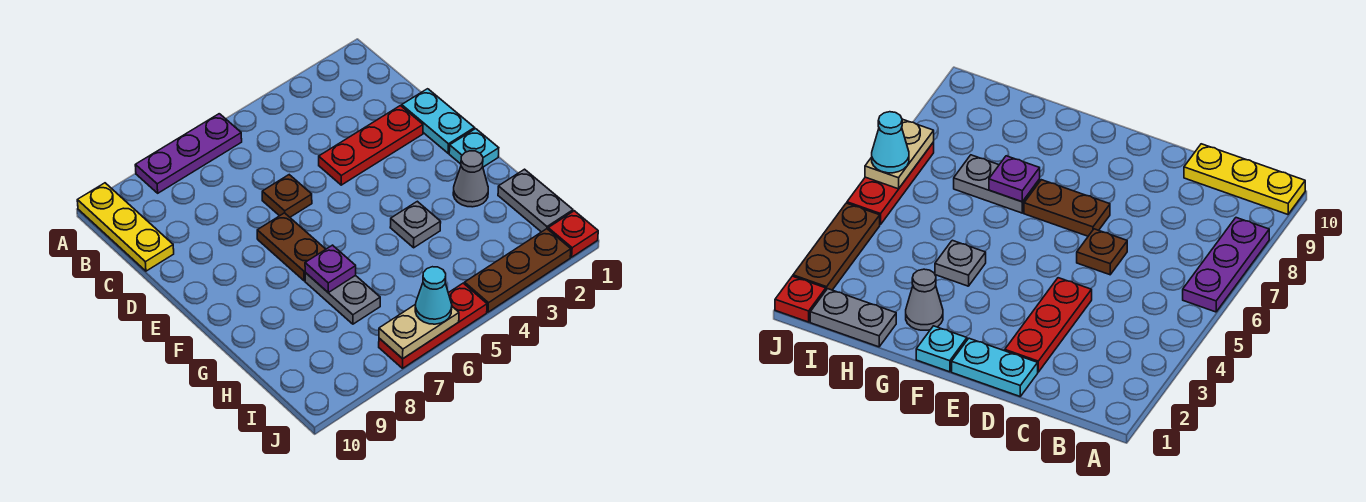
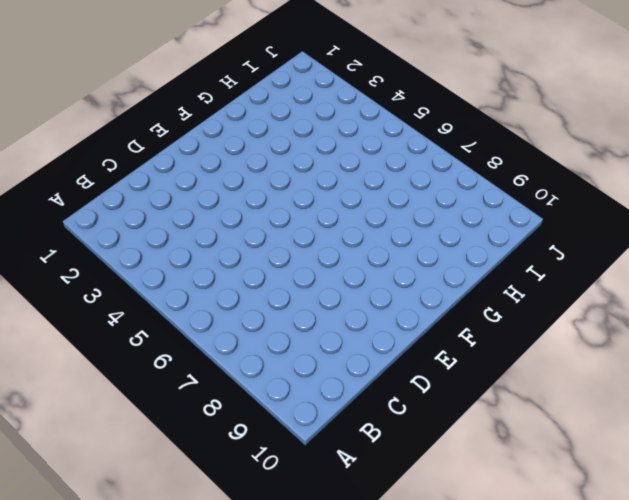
none -> purple plate A6:A8 level 1
none -> yellow plate A10:C10 level 1
none -> cyan plate D1:E1 level 1

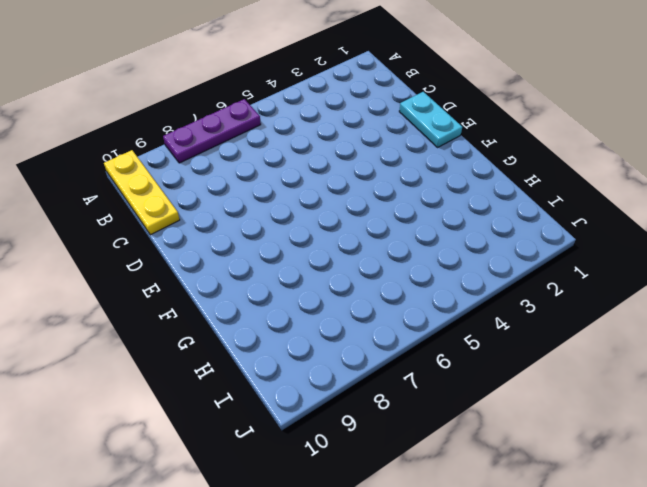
none -> red plate D2:D4 level 1
none -> brown plate D6 level 1
none -> brown plate E7:F7 level 1

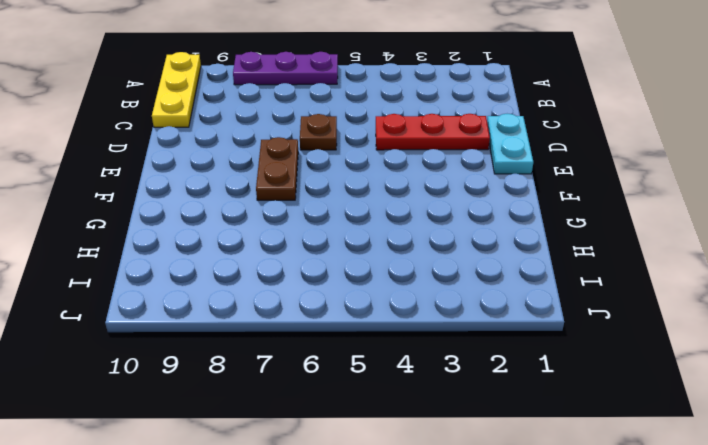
none -> cyan plate F1 level 1
none -> grey cone G2 level 1
none -> grey plate G4 level 1

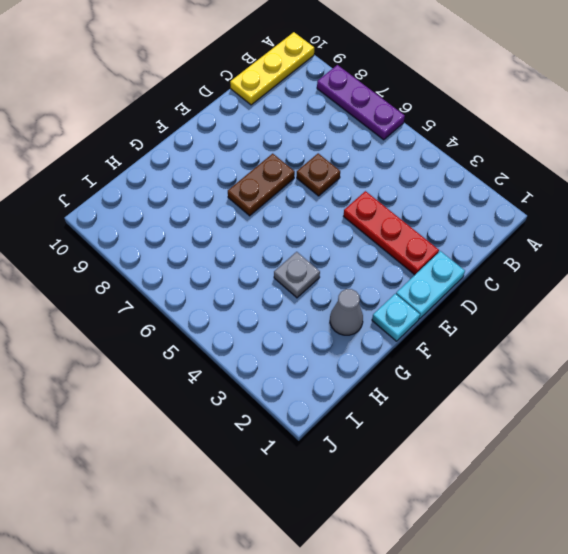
none -> grey plate G7:H7 level 1
none -> grey plate H1:I1 level 1
none -> red plate J1 level 1

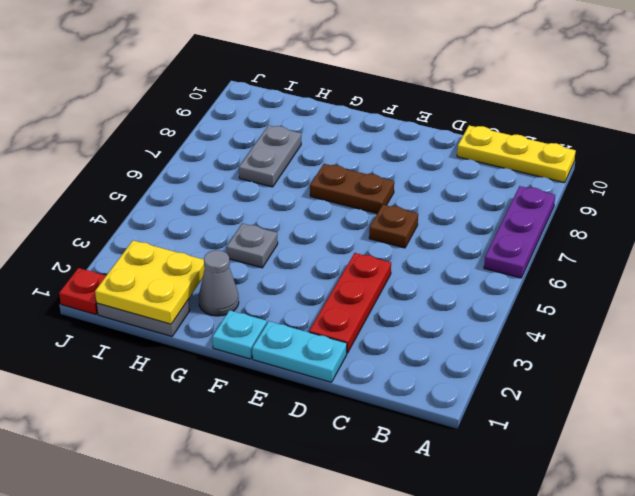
yellow plate H1:I2 level 2 -> none
grey plate H7:H8 level 1 -> grey plate G7:H7 level 1
none -> brown plate J2:J4 level 1
none -> red plate J5:J7 level 1
none -> purple plate G7 level 2

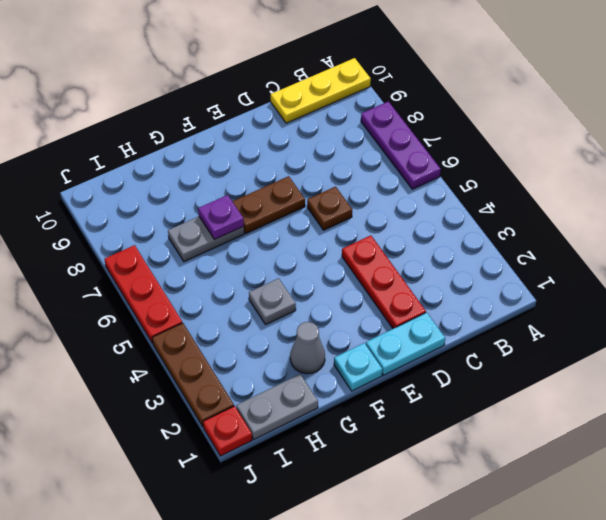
none -> tan plate J6:J7 level 2
none -> cyan cone J6 level 3

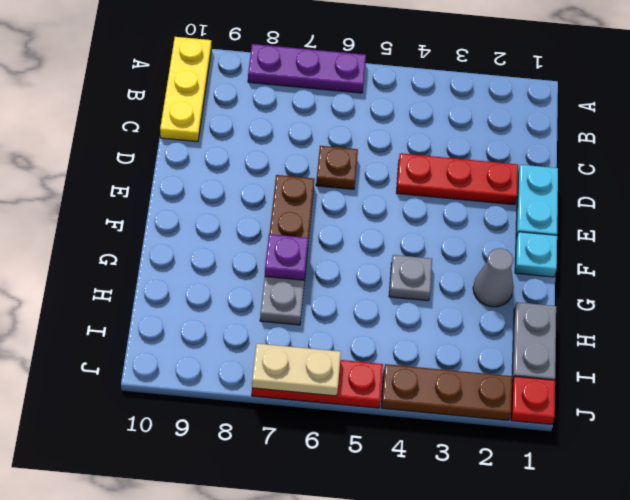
none -> cyan cone J6 level 3

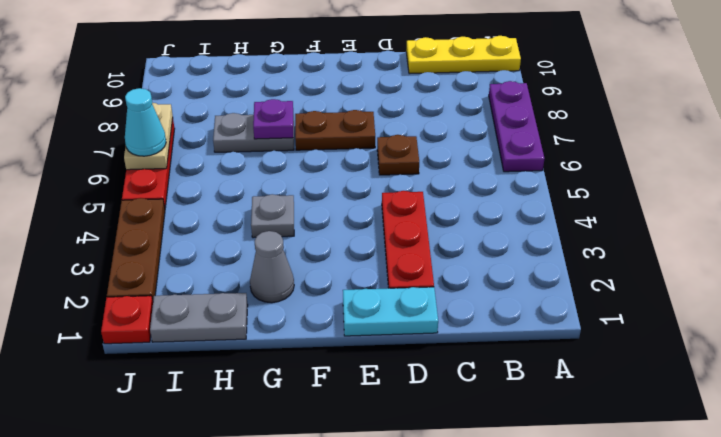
none -> cyan plate F1 level 1

